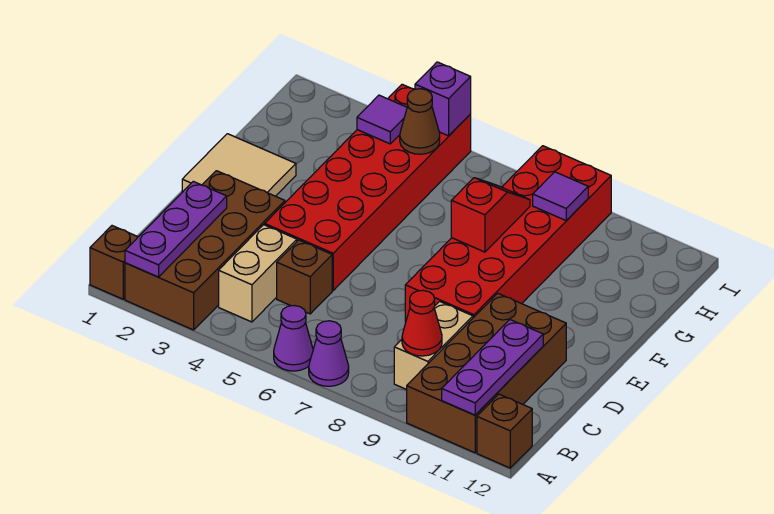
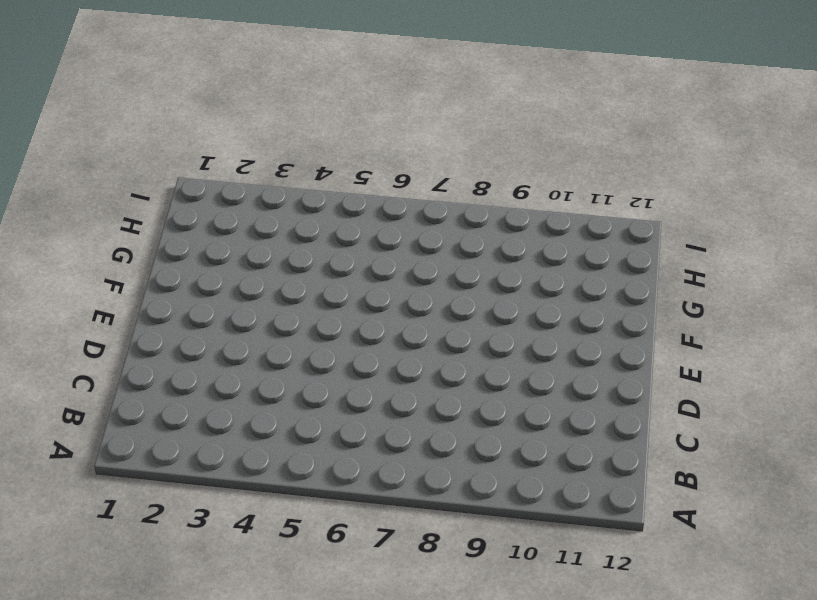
none -> brown brick A1 level 1
none -> brown brick A2:D3 level 1
none -> purple cone A6 level 1

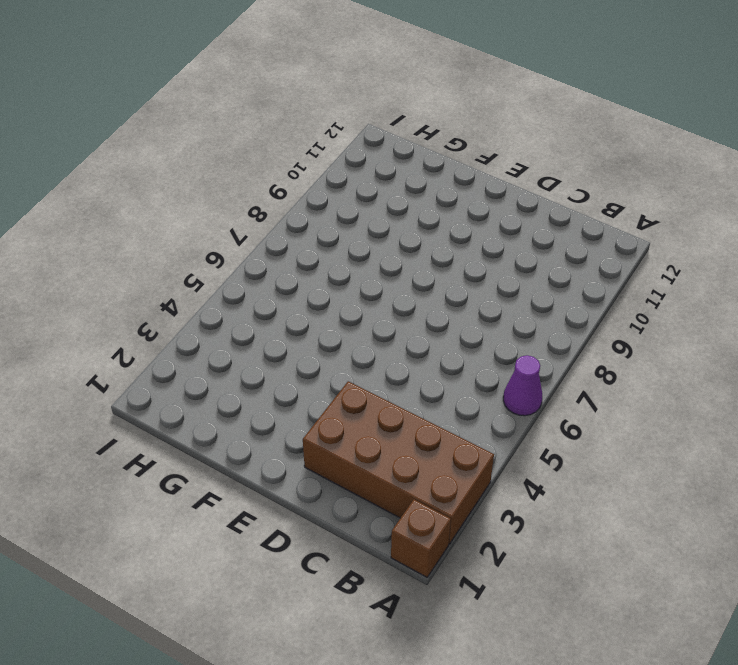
none -> purple cone A7 level 1
none -> brown brick A10:D11 level 1
none -> brown brick A12 level 1

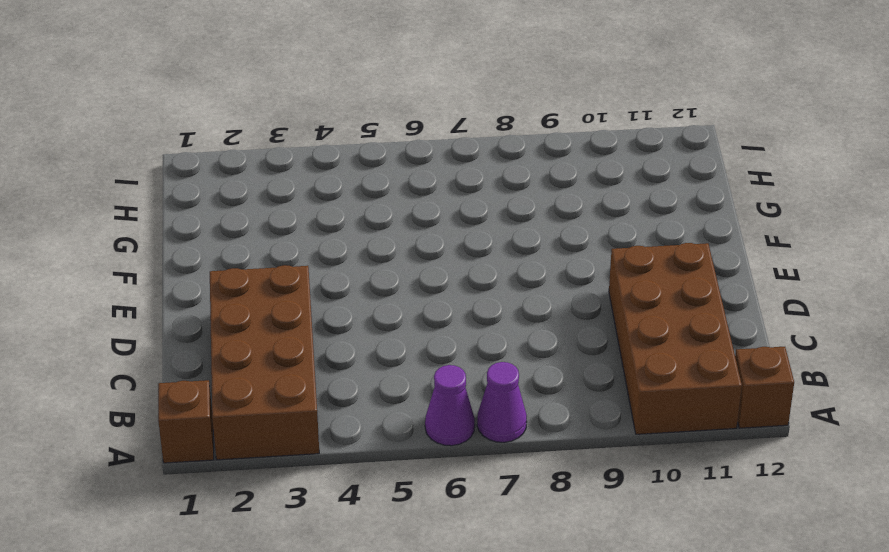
none -> tan brick B4:C4 level 1
none -> tan brick B9:C9 level 1
none -> brown brick C5 level 1

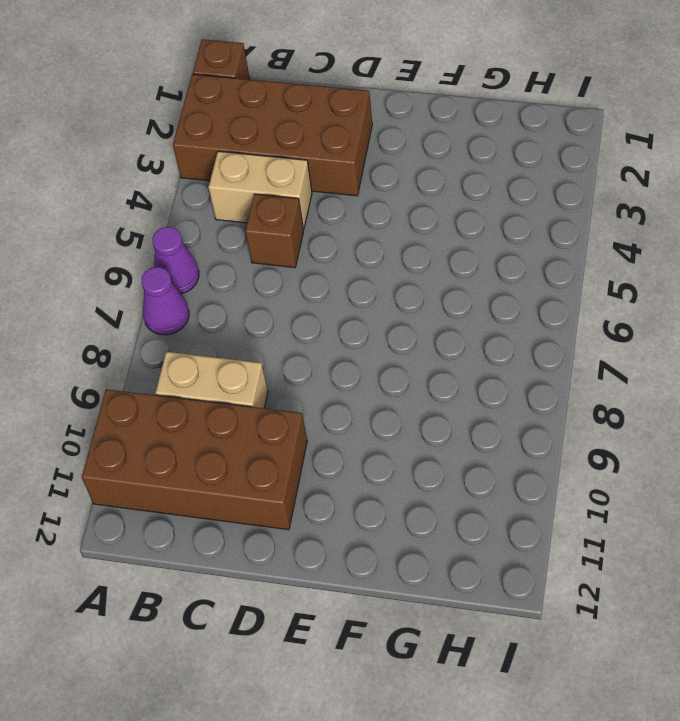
none -> brown brick A12 level 1
none -> red brick D4:I5 level 1
none -> red brick D8:I9 level 1

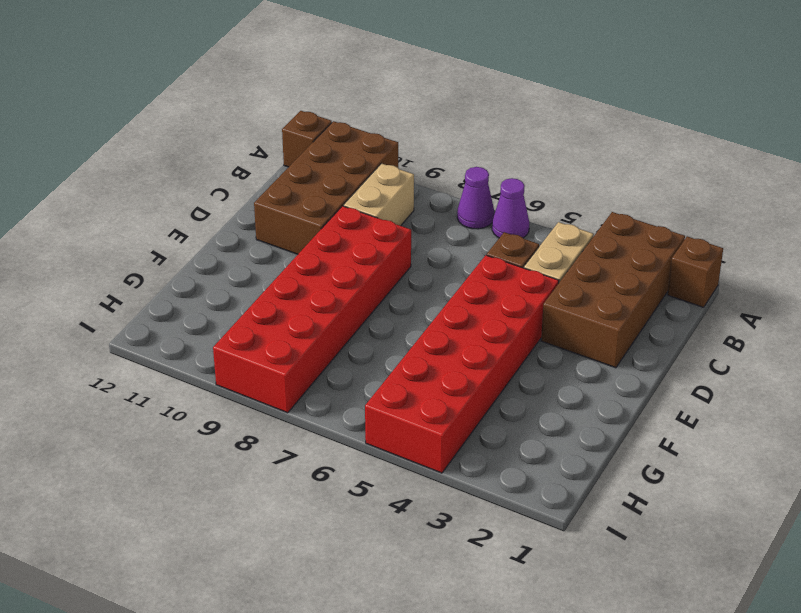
none -> tan tile E1:F2 level 1
none -> purple plate A2:C2 level 2
none -> purple plate A11:C11 level 2

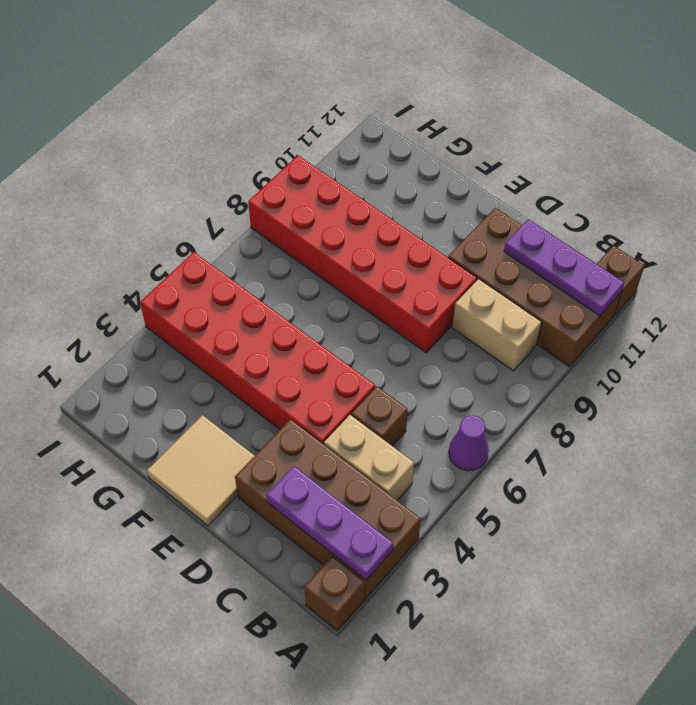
none -> purple cone A7 level 1
none -> red cone B9 level 2
none -> red slope F8:G8 level 2 top F

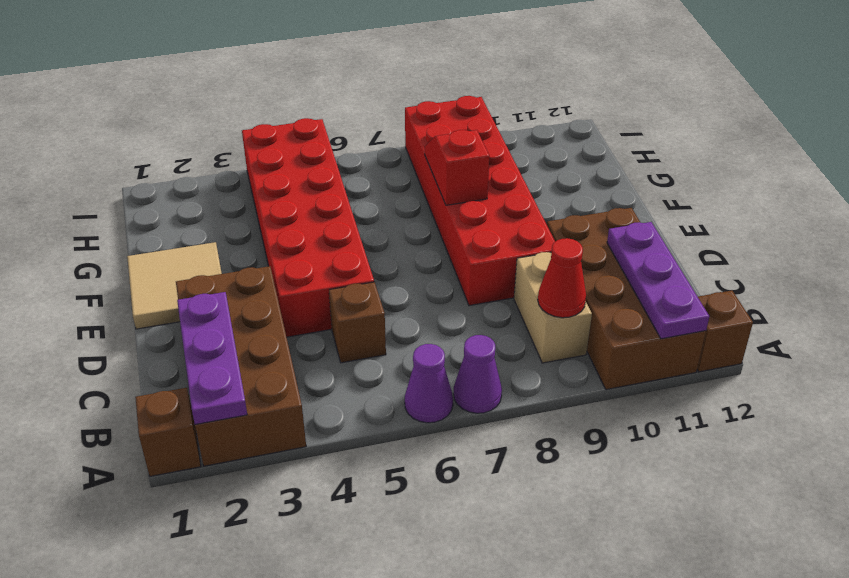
none -> tan brick B4:C4 level 1
none -> purple tile H4 level 2
none -> brown cone H5 level 2

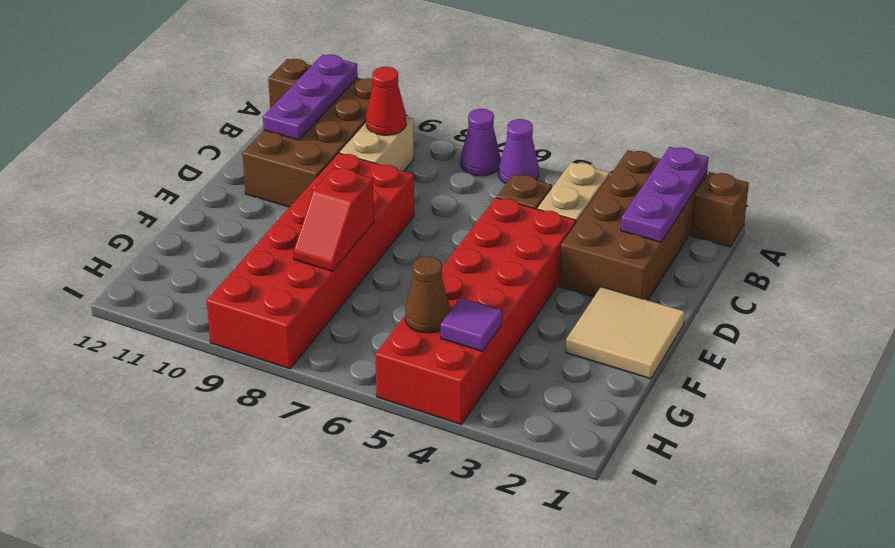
none -> purple tile H9 level 2
none -> purple brick I5 level 2

